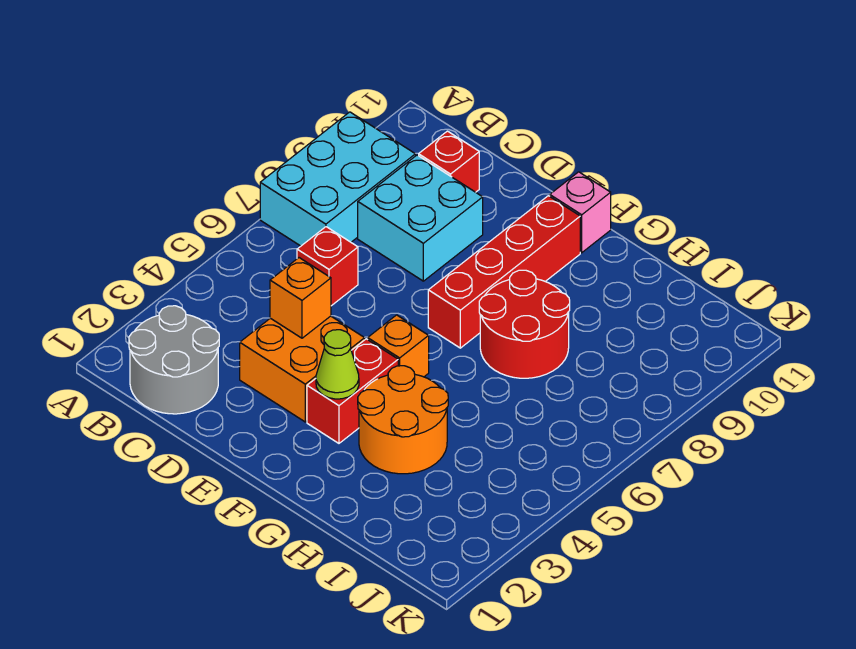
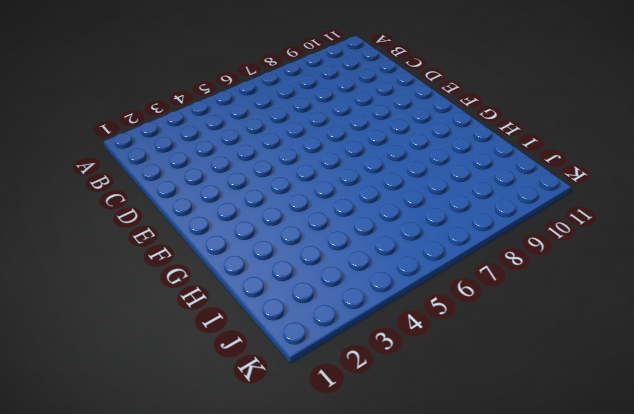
none -> cyan brick A7:B9 level 1
none -> grey round brick B1:C2 level 1
none -> red brick C6 level 1

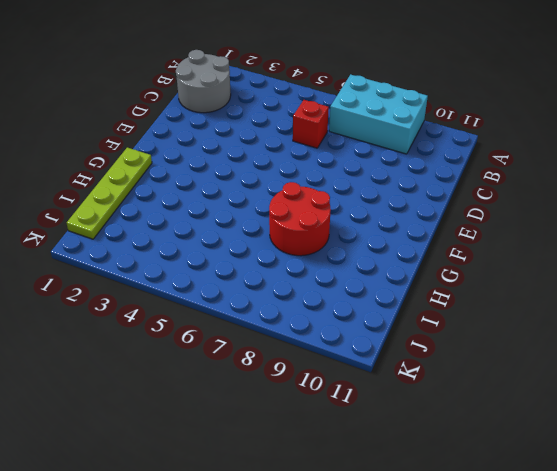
lime plate G1:J1 level 1 -> none
none -> cyan brick C8:D9 level 1
none -> red brick C10 level 1
none -> orange brick D3:E4 level 1

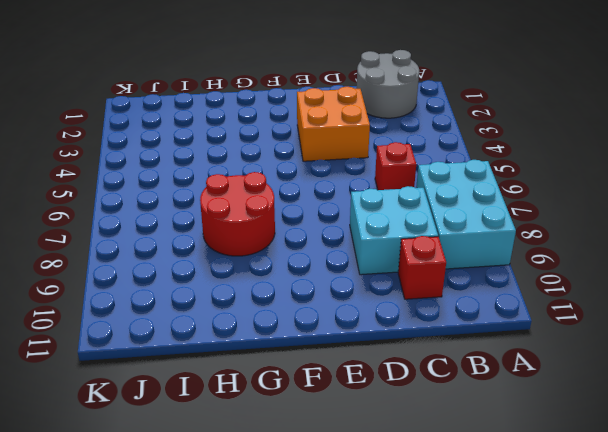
none -> red brick F3:F4 level 1
none -> orange brick F5 level 1
none -> red brick F7:F10 level 1

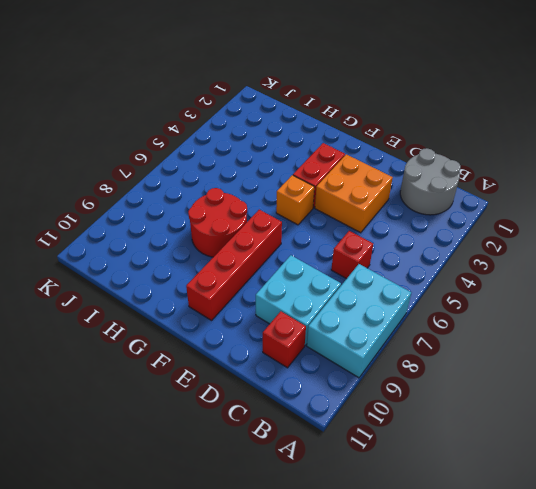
none -> pink brick F11 level 1
none -> orange round brick G3:H4 level 1
none -> orange brick D4 level 2

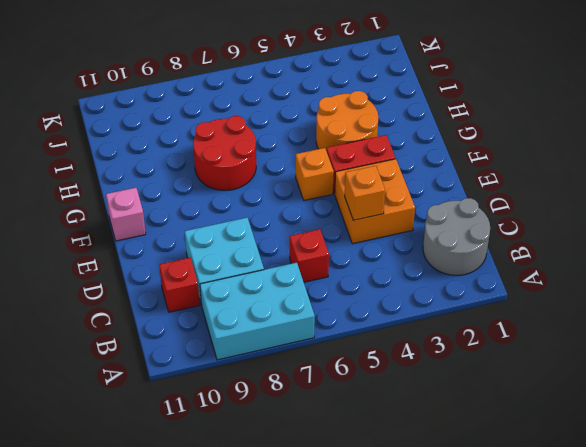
none -> red brick F7:F10 level 1
none -> lime cone F3 level 2

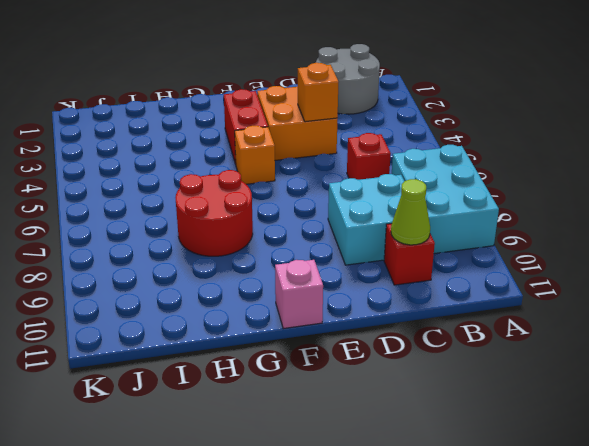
lime cone C10 level 2 -> lime cone F3 level 2
none -> red brick F7:F10 level 1
none -> orange round brick G3:H4 level 1

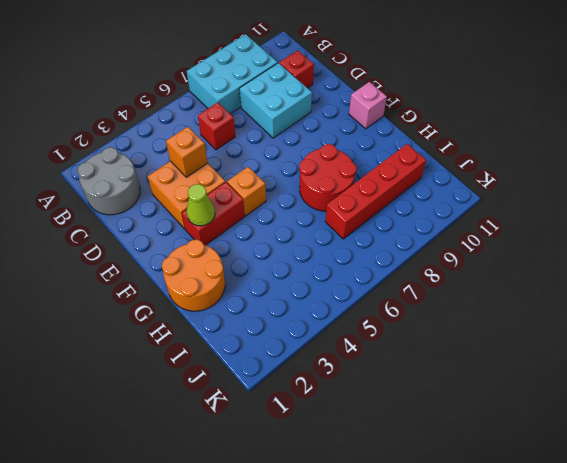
orange round brick G1:H2 level 1 -> orange round brick G3:H4 level 1
red brick I7:I10 level 1 -> red brick F7:F10 level 1

